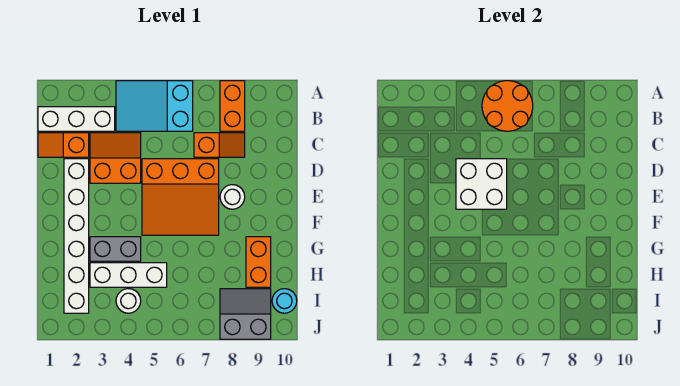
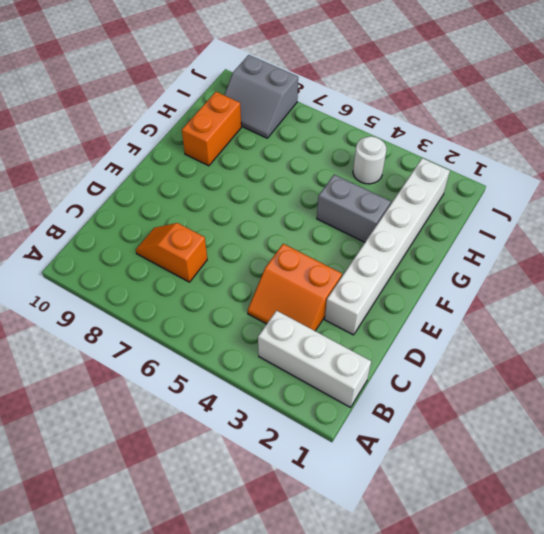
none -> cyan slope A4:B6 level 1 top 6
none -> orange brick A8:B8 level 1
none -> orange slope C1:C2 level 1 top 2

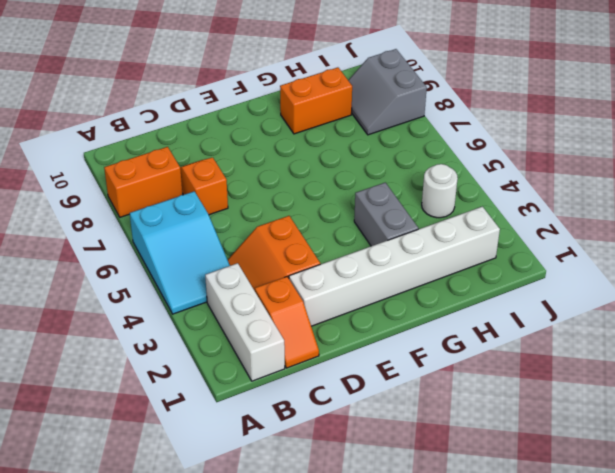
none -> orange slope D5:F7 level 1 top D
none -> white round brick E8 level 1
none -> white brick H3:H5 level 1

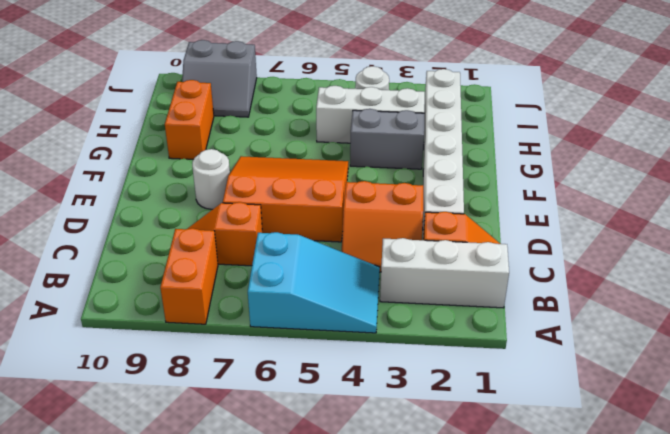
none -> cyan round brick I10 level 1
none -> orange round brick A5:B6 level 2
none -> white brick D4:E5 level 2

